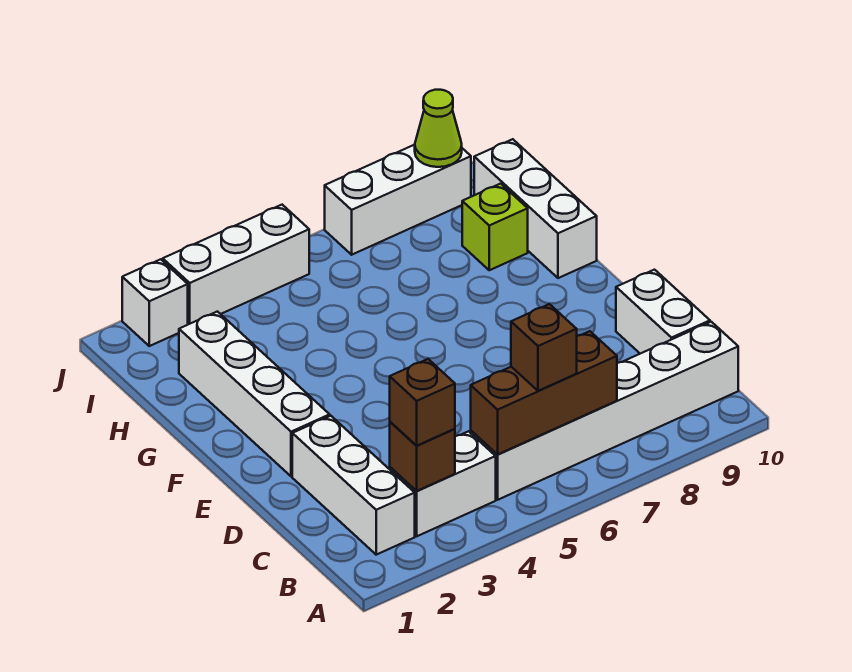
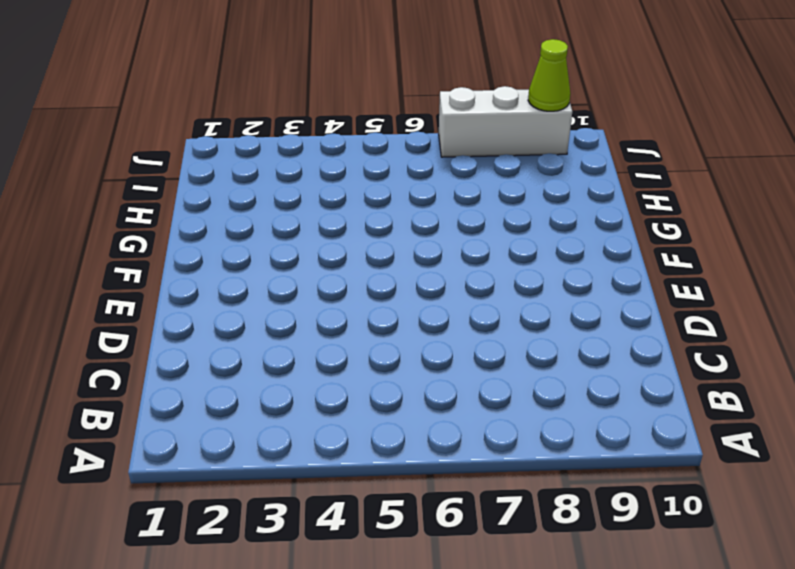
none -> white brick B2:D2 level 1
none -> white brick B3:B4 level 1
none -> white brick B5:B10 level 1

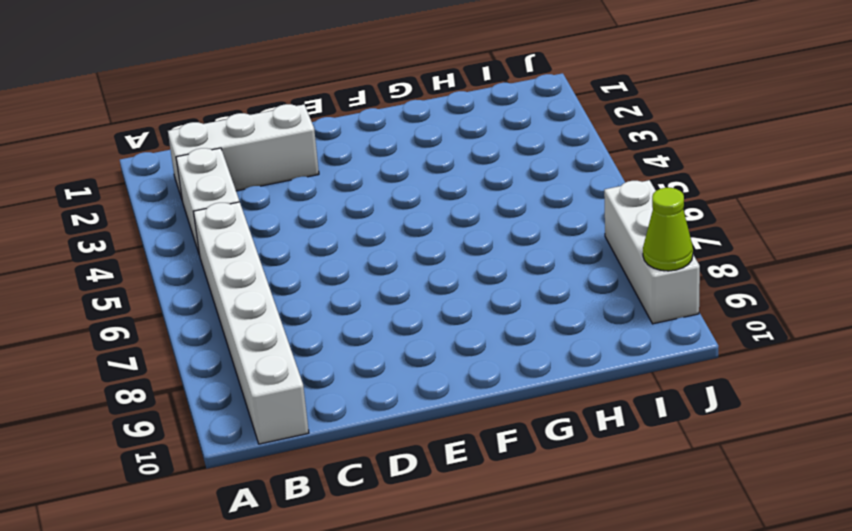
none -> white brick C10:D10 level 1
none -> white brick E2:H2 level 1
none -> white brick G10:I10 level 1

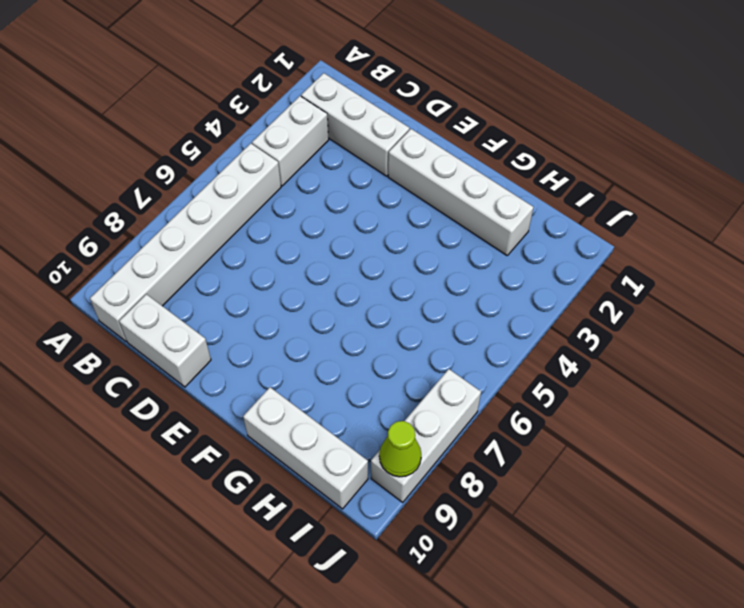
none -> lime brick H9 level 1
none -> white brick J2 level 1
none -> white brick J3:J5 level 1

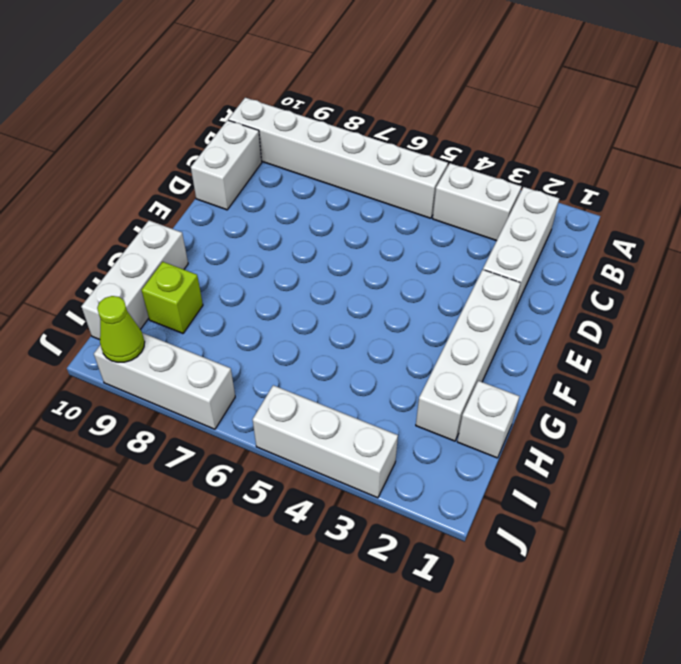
white brick H1 level 1 -> white brick J2 level 1
none -> brown brick B3 level 2
none -> brown brick B5:B7 level 2
none -> brown brick B3 level 3

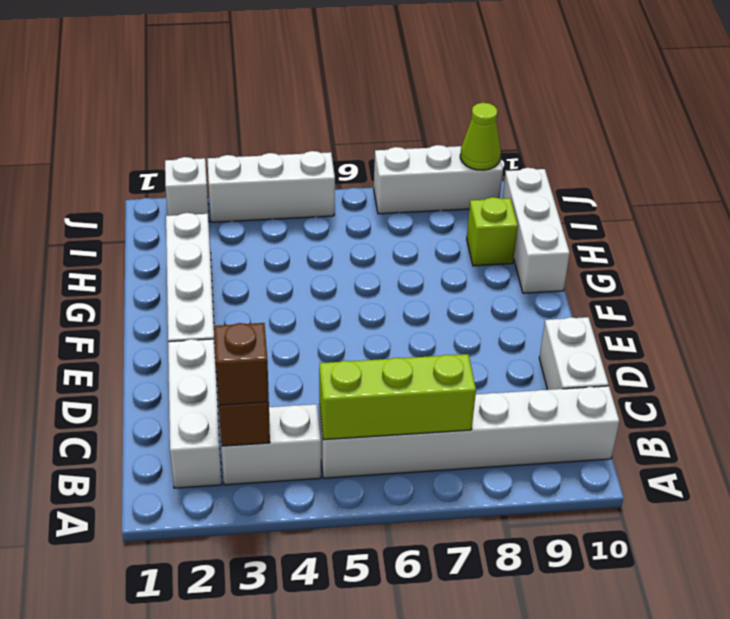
lime brick B5:B7 level 2 -> brown brick B5:B7 level 2
none -> brown brick B6 level 3

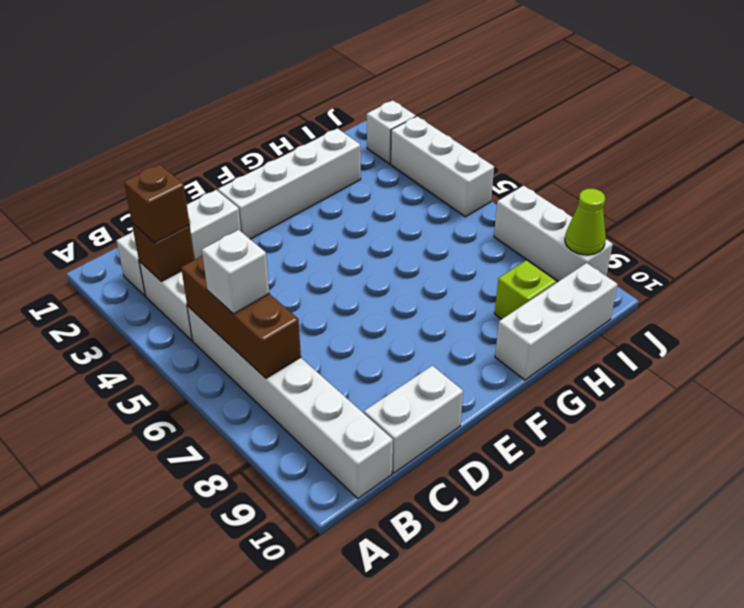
white brick B6 level 3 -> brown brick B6 level 3

